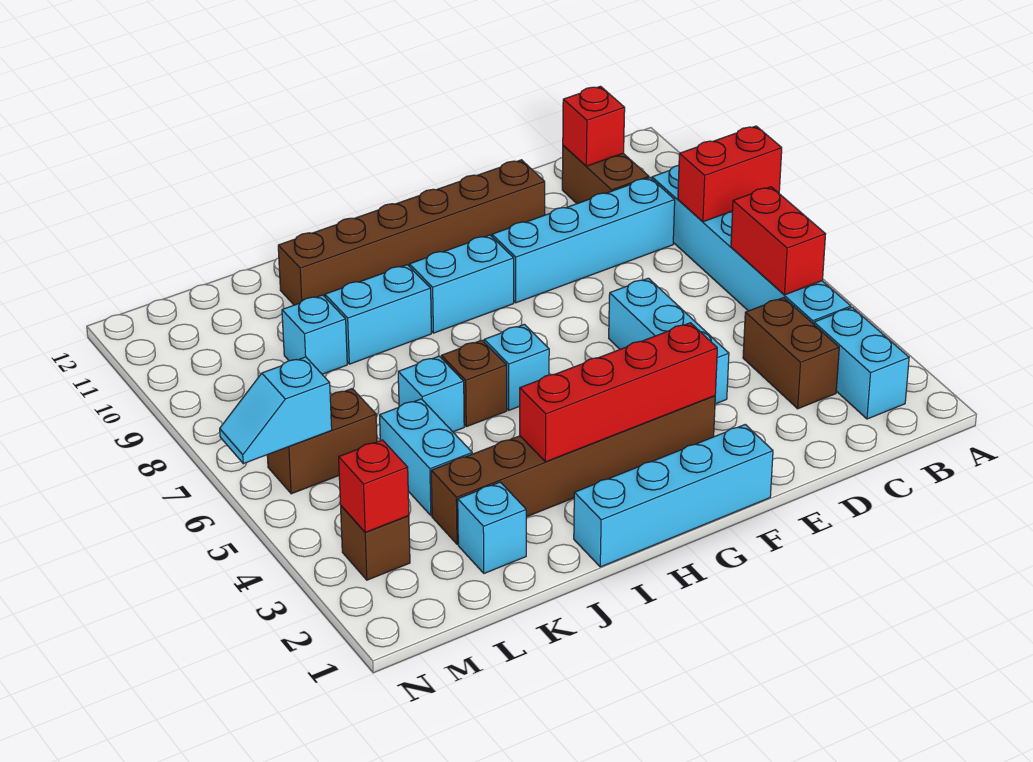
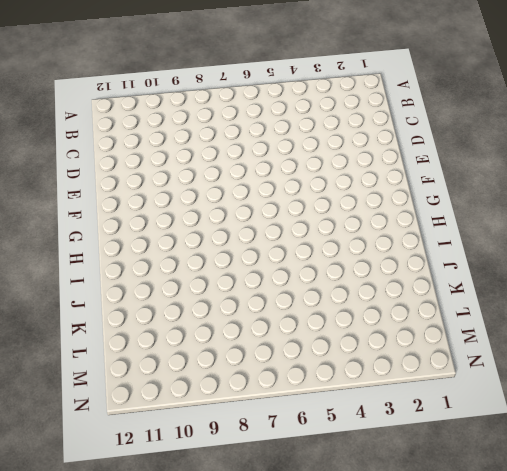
none -> cyan brick B2:B3 level 1
none -> cyan brick B4:B9 level 1
none -> brown brick C3:C4 level 1

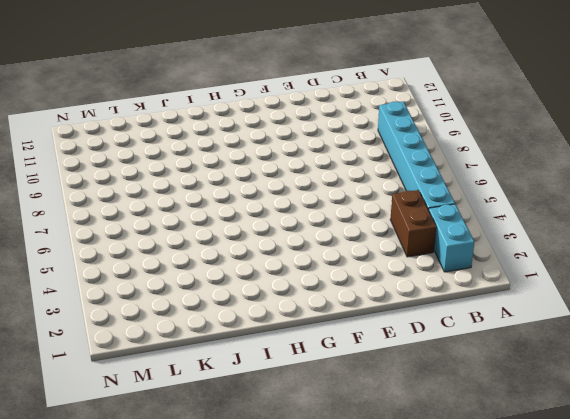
none -> cyan brick C9:F9 level 1
none -> brown brick C10:C11 level 1
none -> cyan brick E4:E6 level 1

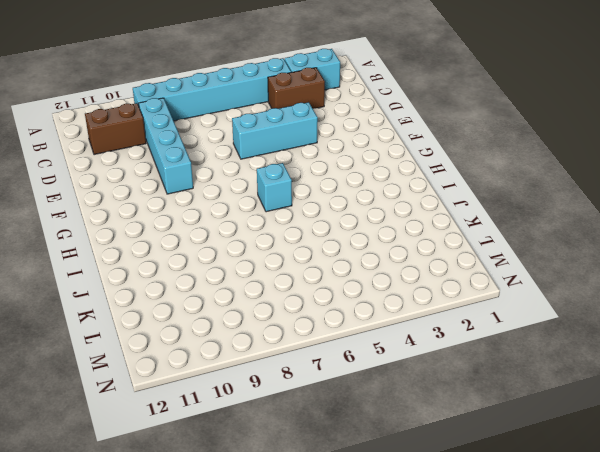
none -> brown brick E11:J11 level 1
none -> cyan brick F1:I1 level 1
none -> brown brick F3:K3 level 1

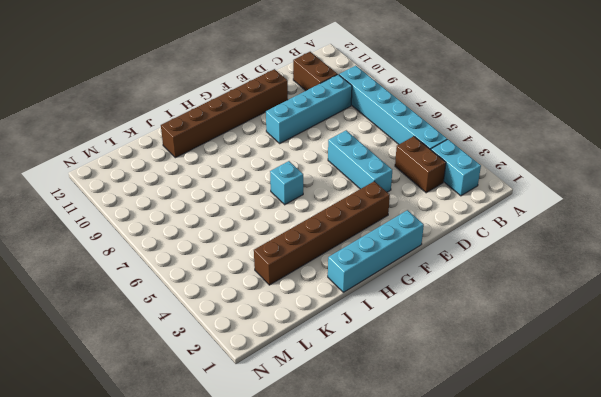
none -> cyan brick G9:H9 level 1
none -> brown brick I6 level 1
none -> cyan brick I9:J9 level 1

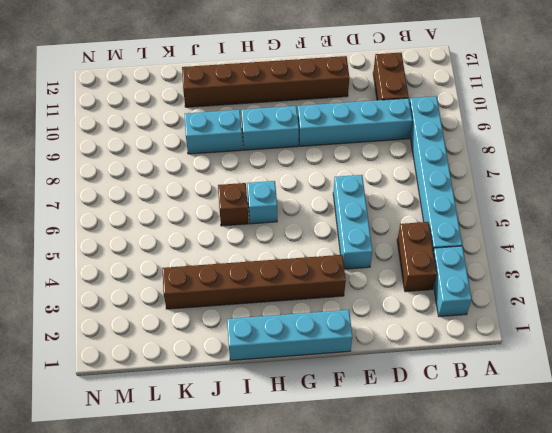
none -> cyan brick J6 level 1
none -> cyan brick K2 level 1
none -> cyan brick K4:K5 level 1

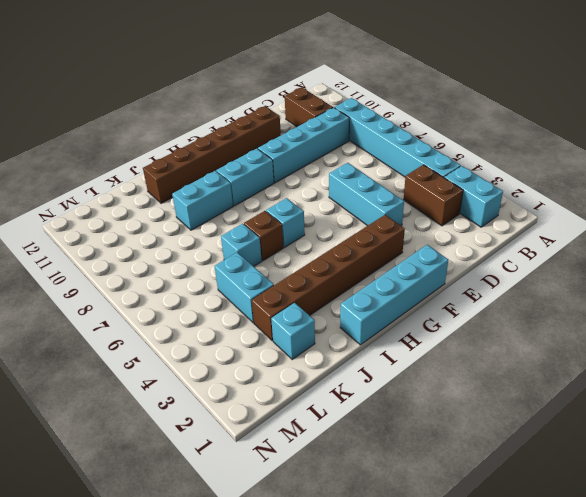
none -> cyan brick K9 level 1
none -> brown brick L6:M6 level 1
none -> brown brick M3 level 1

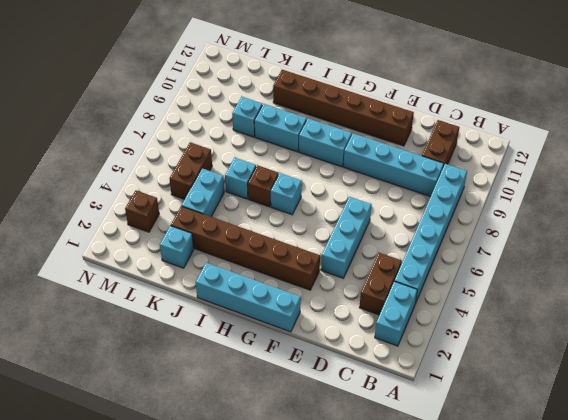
brown brick L5:L6 level 1 -> brown brick L6:M6 level 1
none -> red brick A8:B8 level 2
none -> red brick B5:B6 level 2
none -> red brick C11 level 2

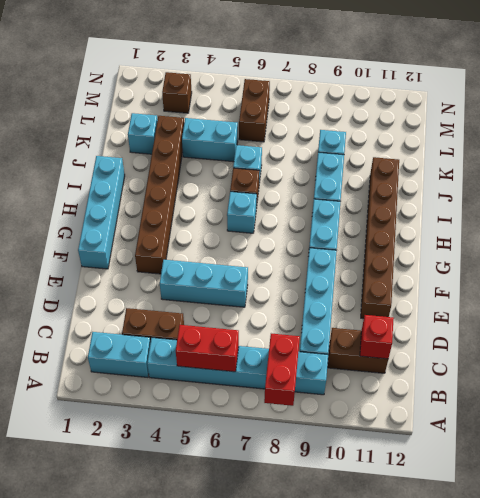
none -> red brick F3:I3 level 2
none -> red brick M3 level 2
none -> cyan slope M6:N6 level 2 top M

